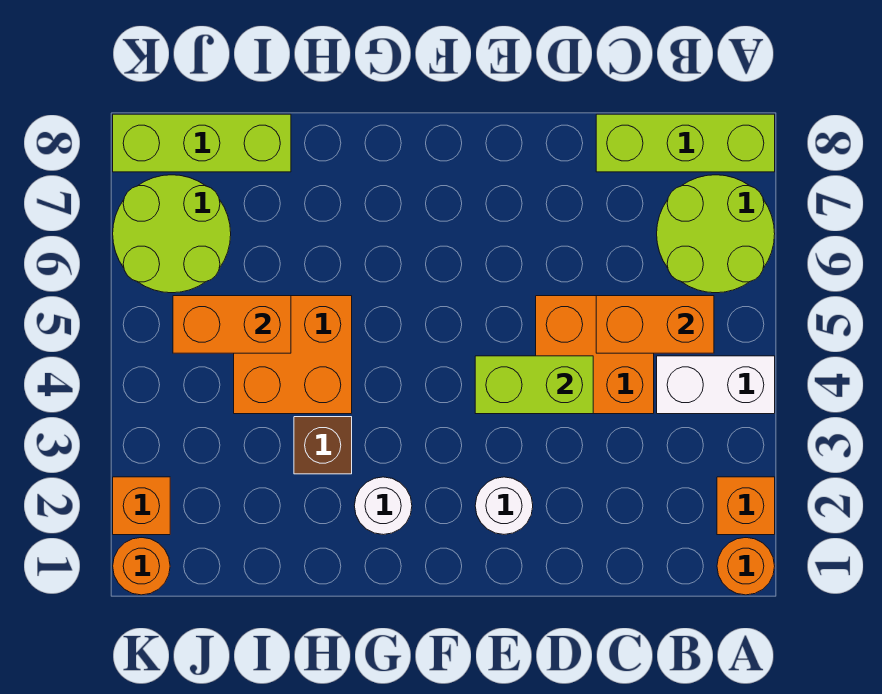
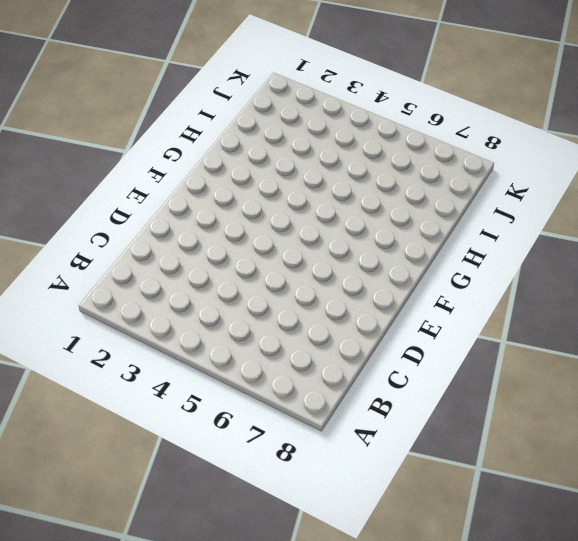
none -> orange round brick A1 level 1
none -> orange brick A2 level 1
none -> white brick A4:B4 level 1

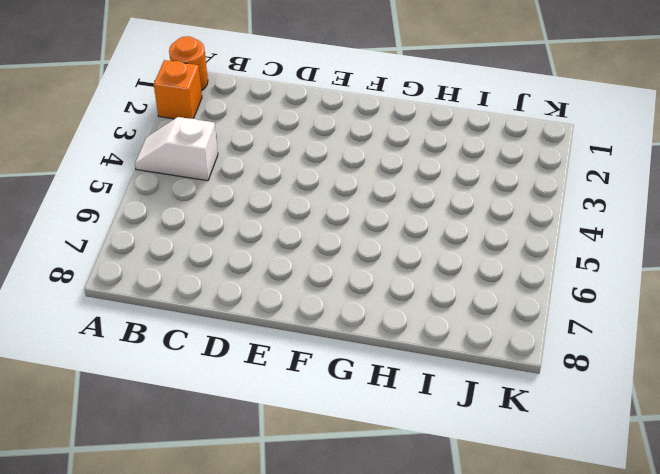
white slope A4:B4 level 1 top B -> white brick A4:B4 level 1
none -> lime round brick A6:B7 level 1
none -> lime brick A8:C8 level 1
none -> orange brick C4:D5 level 1

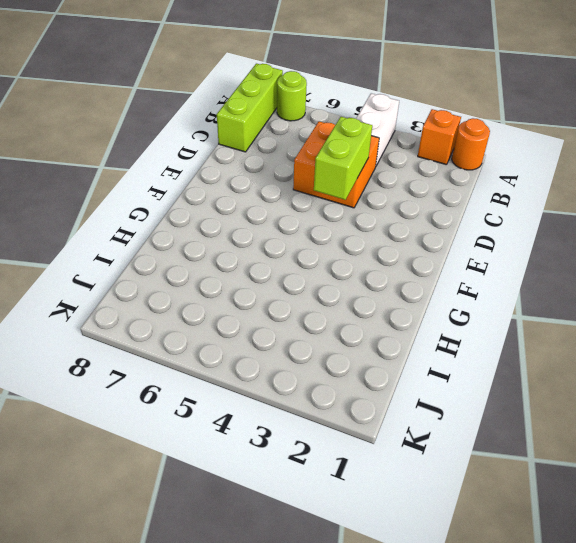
lime round brick A7 level 1 -> lime round brick A6:B7 level 1
none -> white round brick E2 level 1
none -> white round brick G2 level 1
none -> brown brick H3 level 1

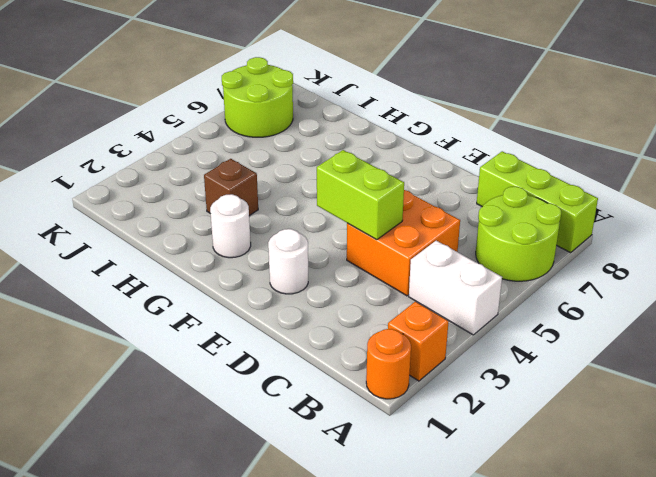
none -> orange brick H4:I5 level 1
none -> lime brick I8:K8 level 1
none -> orange round brick K1 level 1

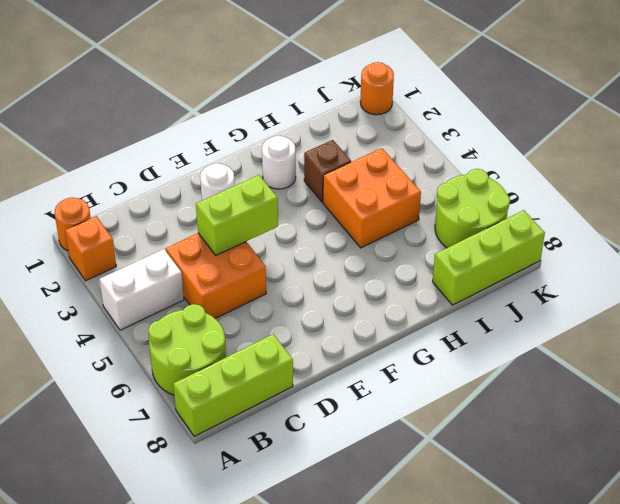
none -> orange brick K2 level 1
none -> orange brick B5:C5 level 2
none -> orange brick I5:J5 level 2

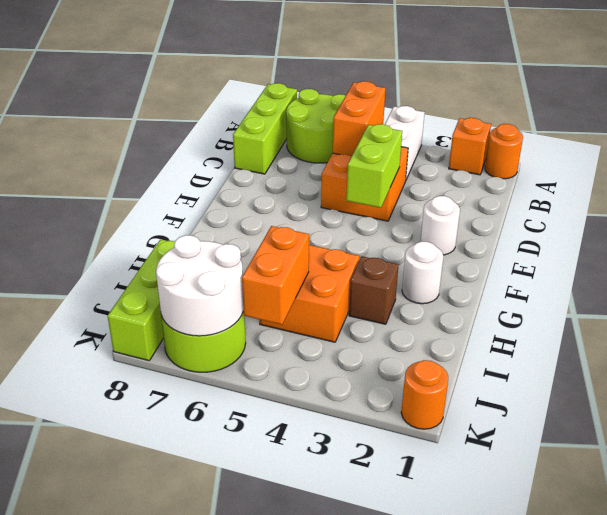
white round brick J6:K7 level 2 -> none
none -> orange brick K2 level 1

